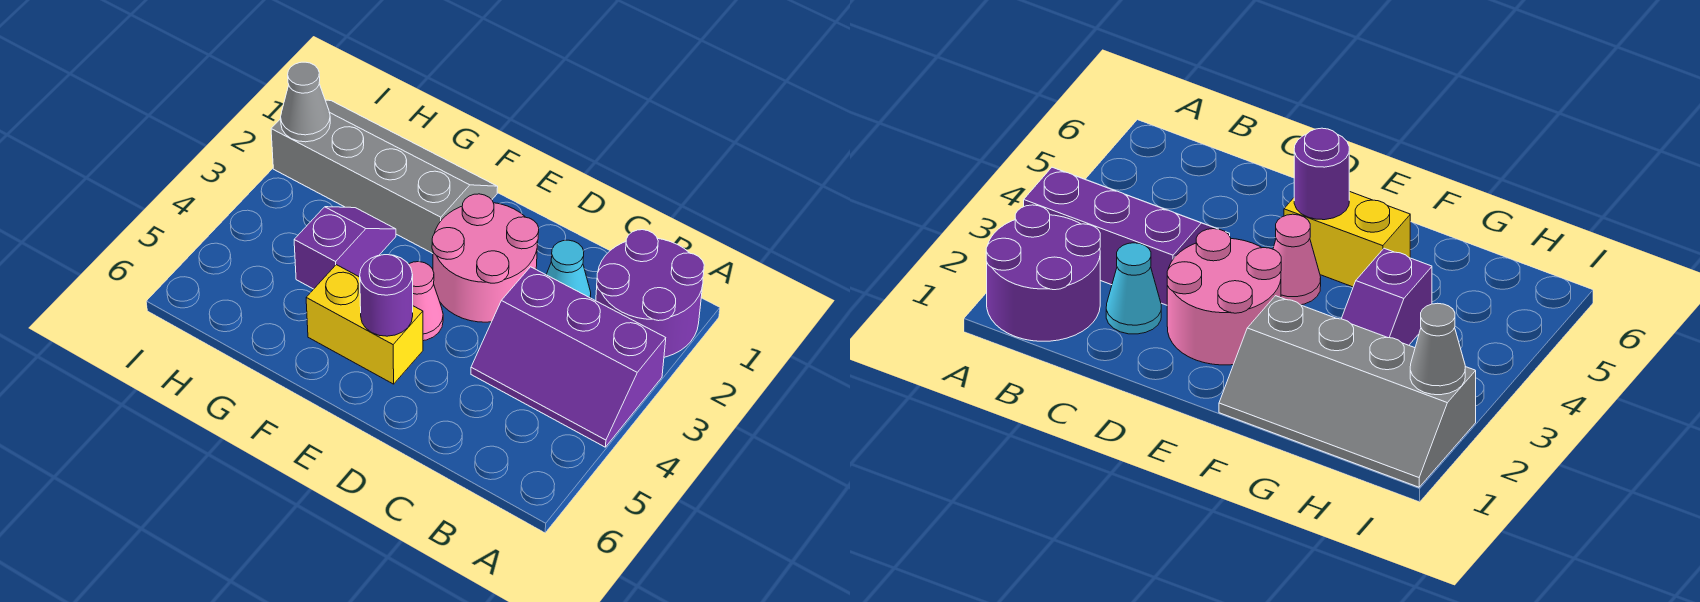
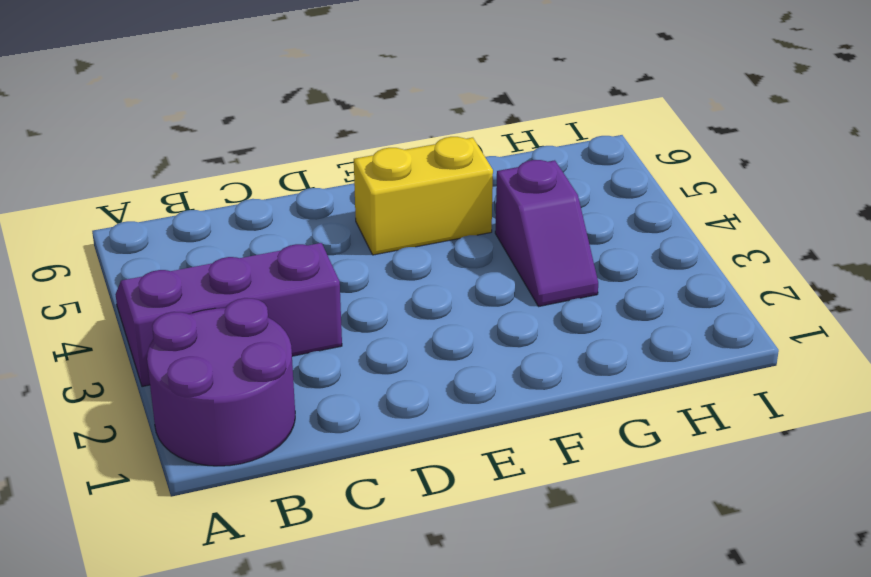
none -> cyan cone C2 level 1
none -> pink round brick D2:E3 level 1

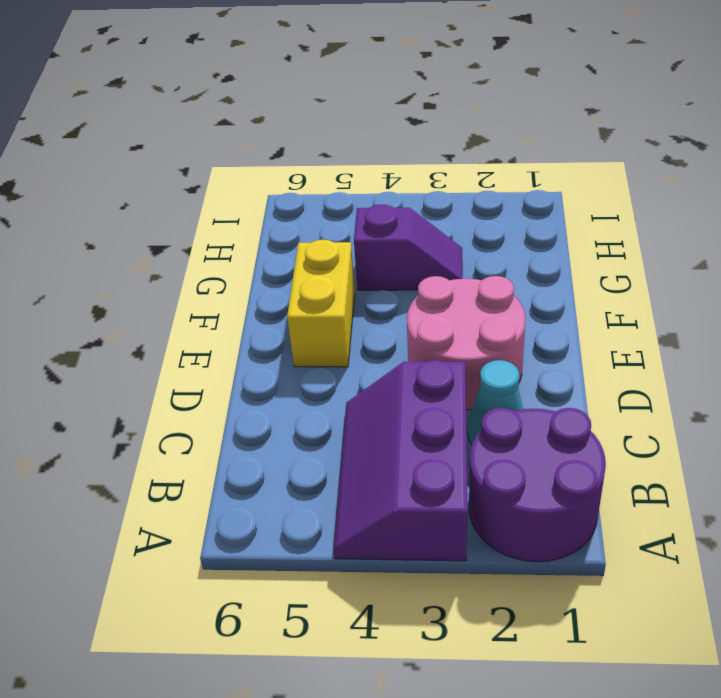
none -> pink cone E4 level 1
none -> grey slope F1:I2 level 1 top 2

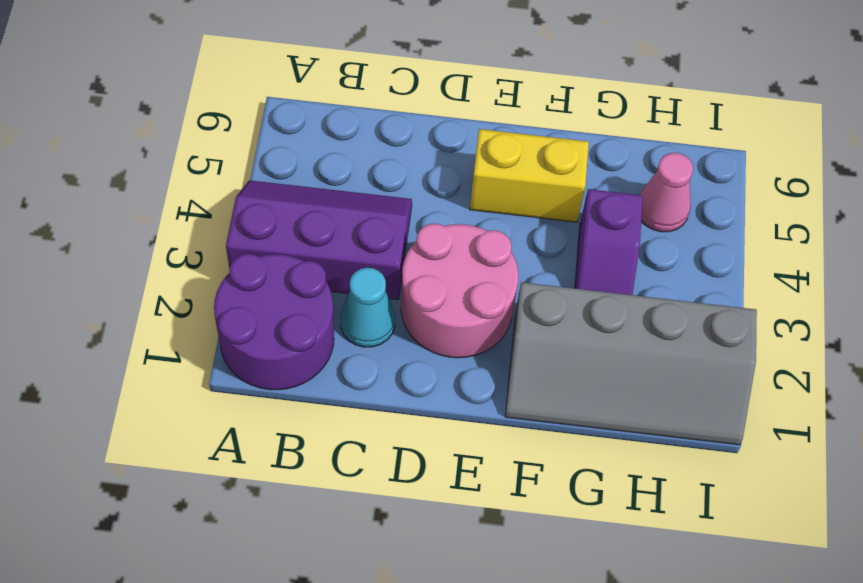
pink cone H5 level 1 -> pink cone E4 level 1
none -> purple round brick E5 level 2
none -> grey cone I2 level 2

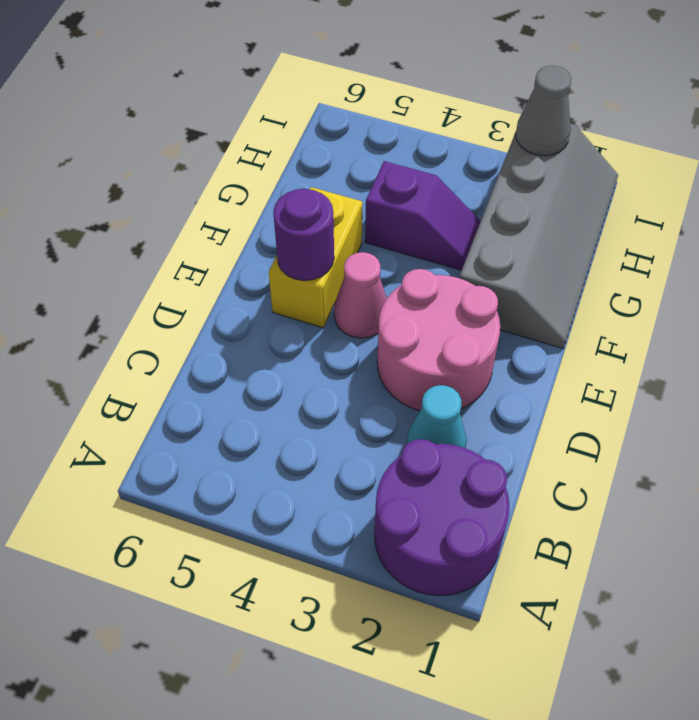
none -> purple slope A3:C4 level 1 top 3

